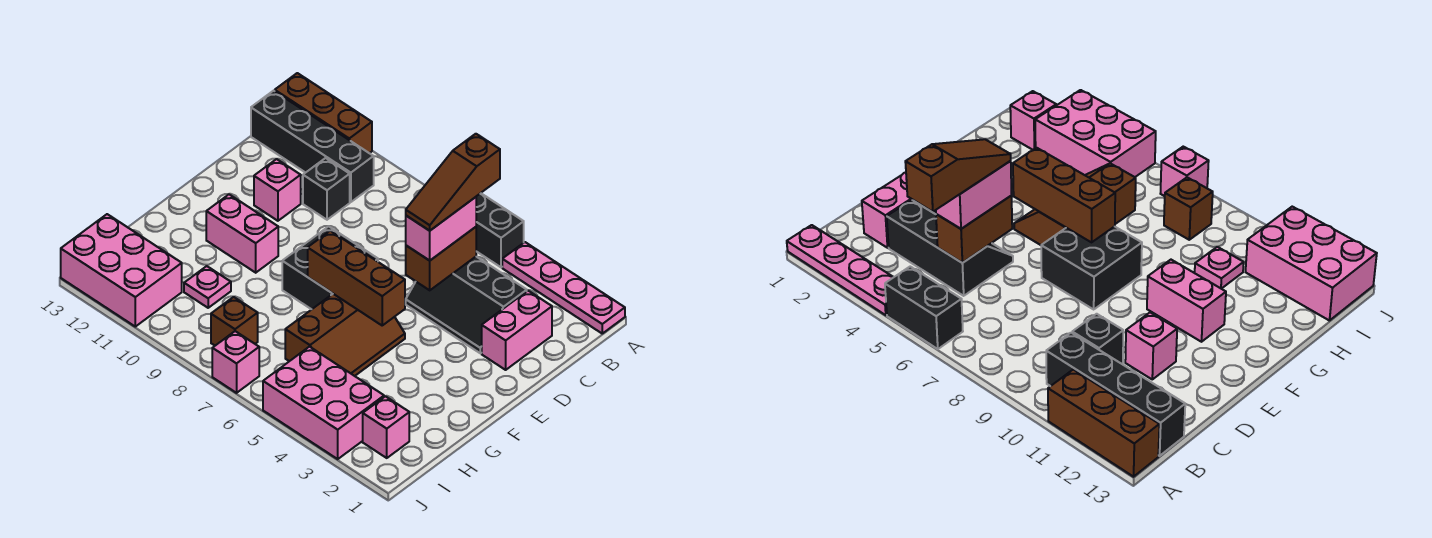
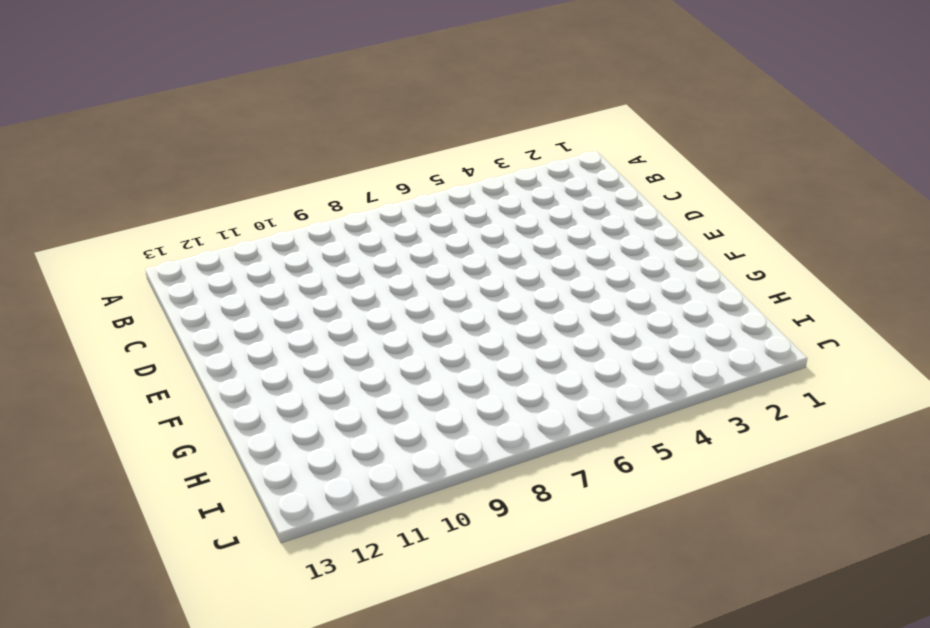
none -> pink plate A1:A4 level 1
none -> black brick A5:A6 level 1
none -> brown brick A11:A13 level 1

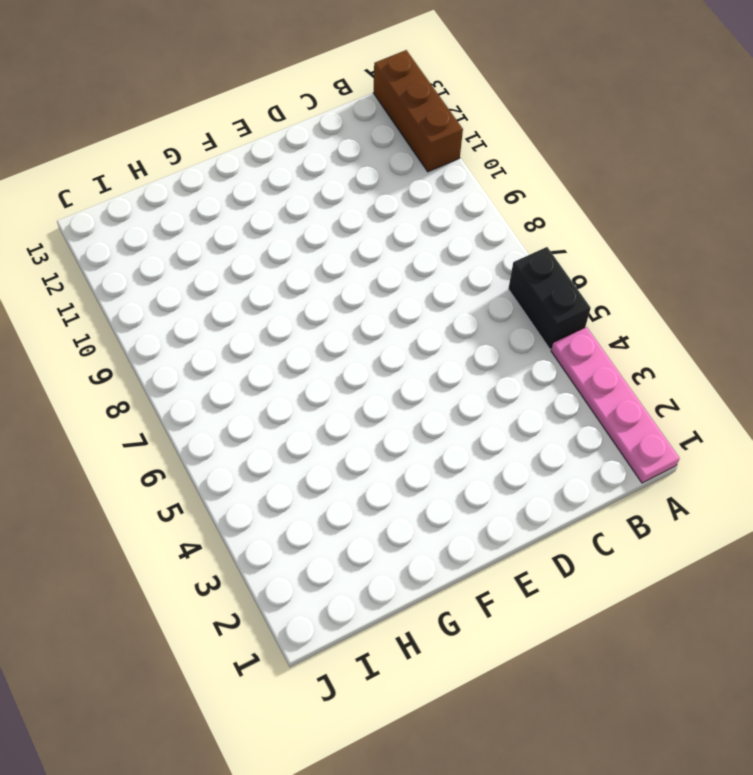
none -> black brick B10:B13 level 1
none -> pink brick C2:D2 level 1
none -> black slope C3:D5 level 1 top C

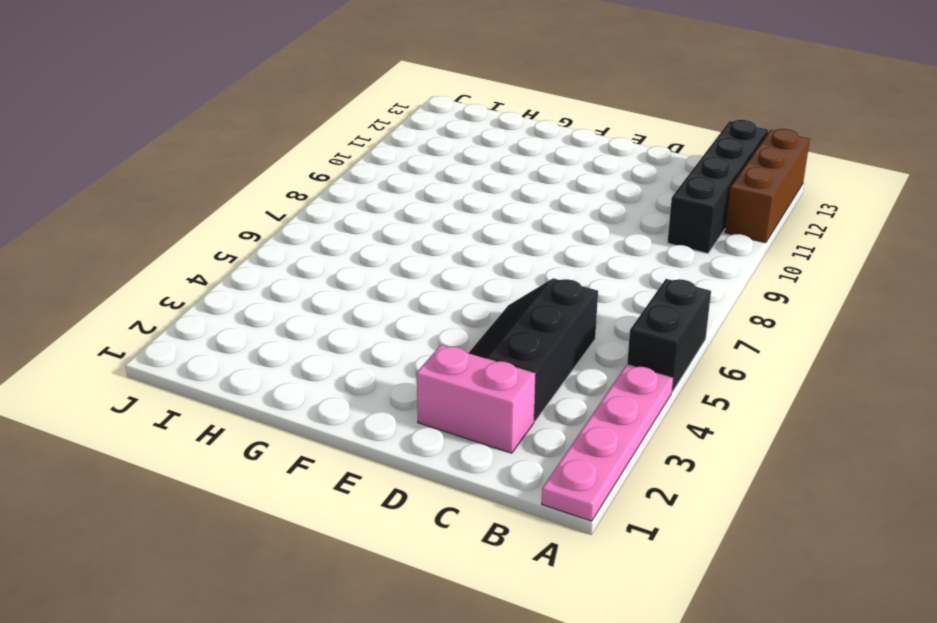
none -> black brick C10 level 1
none -> pink brick D11 level 1
none -> black brick E7:F8 level 1

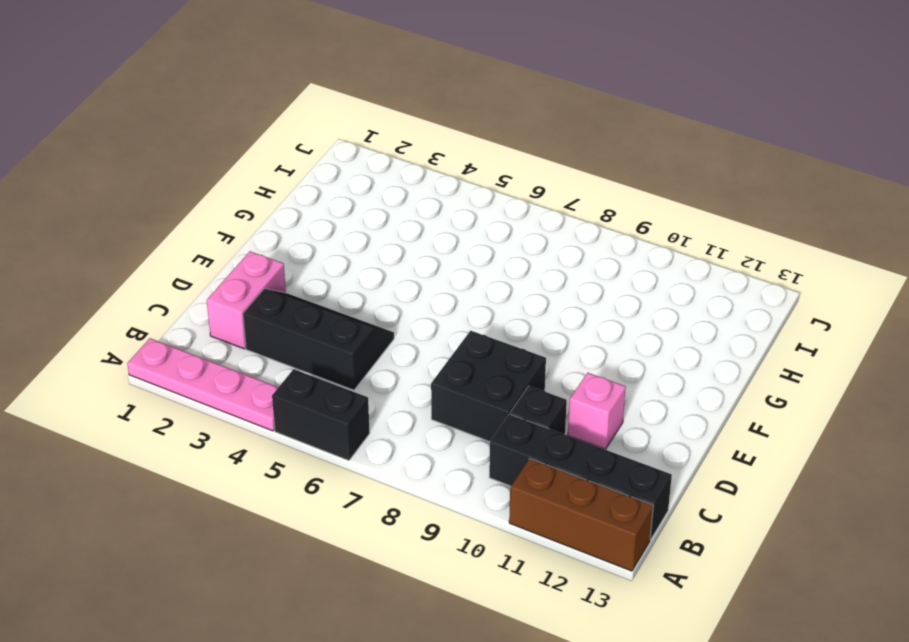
black brick C8:D9 level 1 -> black brick E7:F8 level 1
none -> brown slope F5:H6 level 1 top 6
none -> pink brick F10:F11 level 1
none -> pink plate H10 level 1

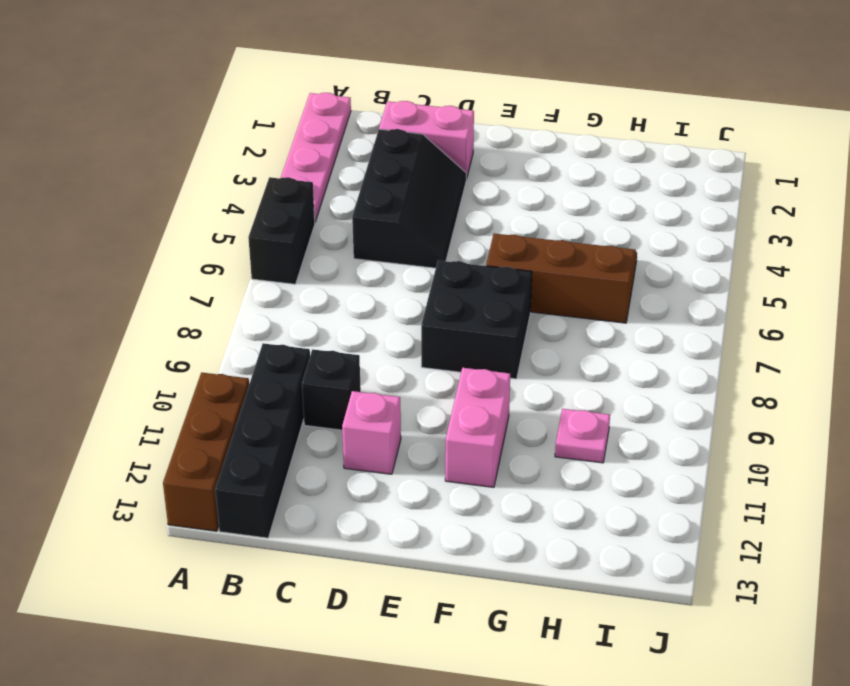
none -> pink brick I2 level 1
none -> pink brick I3:J5 level 1
none -> brown brick I8 level 1

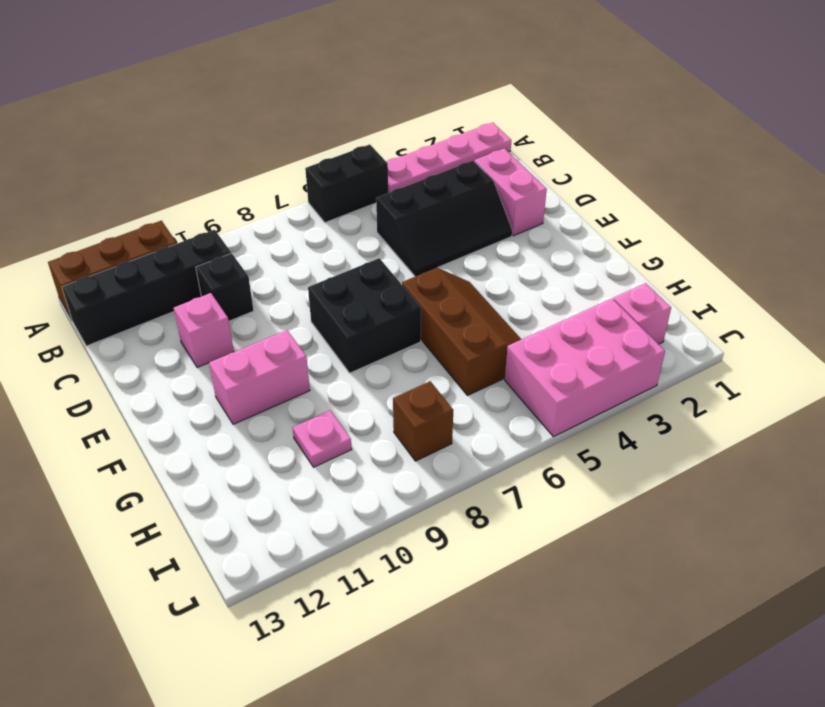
none -> pink brick I11:J13 level 1
none -> pink brick J7 level 1
none -> brown brick C5:D5 level 2

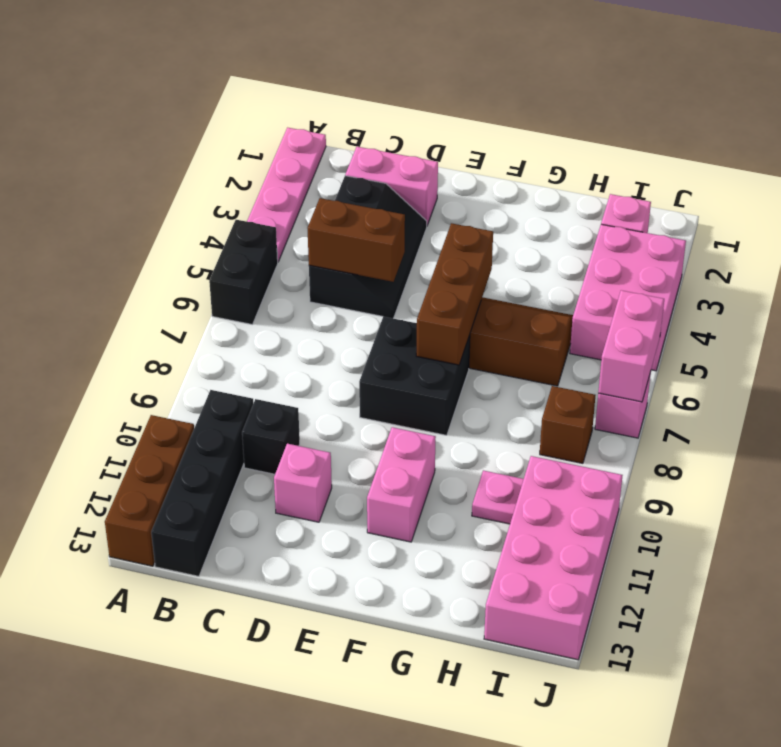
pink brick I10:J13 level 1 -> pink brick I11:J13 level 1
pink brick J6:J7 level 2 -> pink brick C5:D5 level 3
none -> brown slope B5:D5 level 4 top B

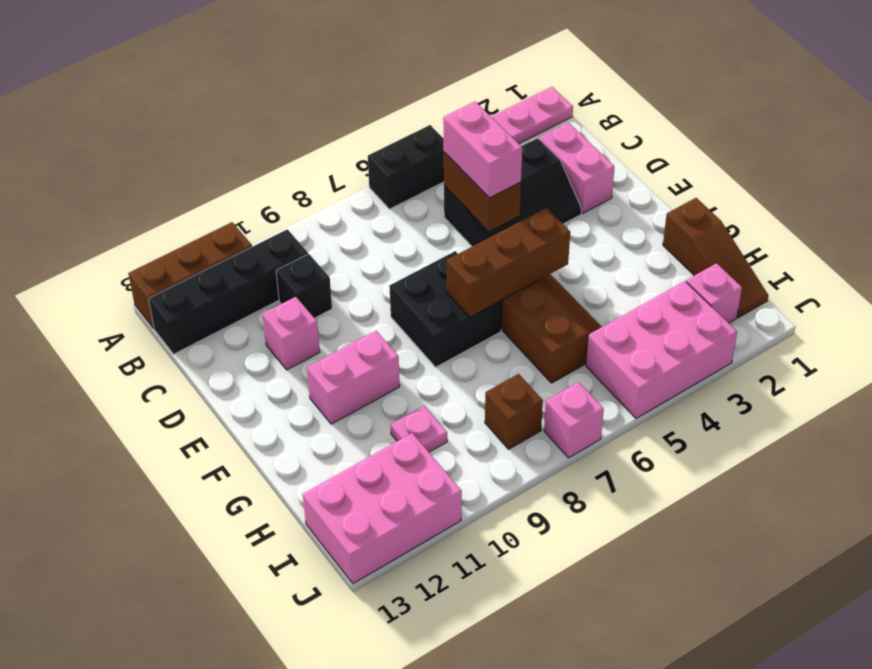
brown slope G1:I1 level 1 top G -> brown slope B5:D5 level 4 top B

